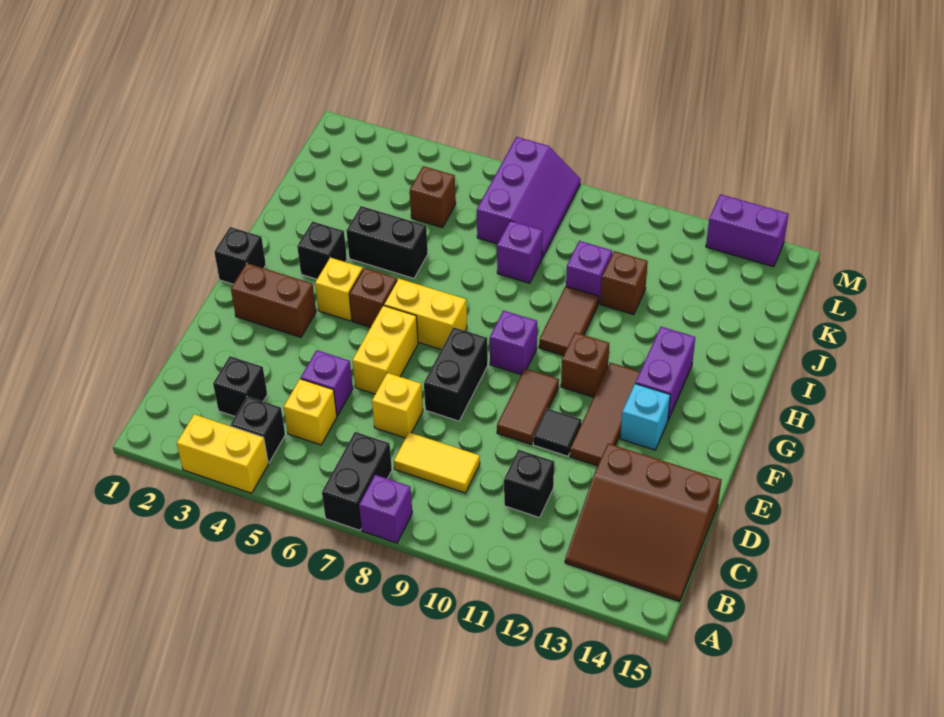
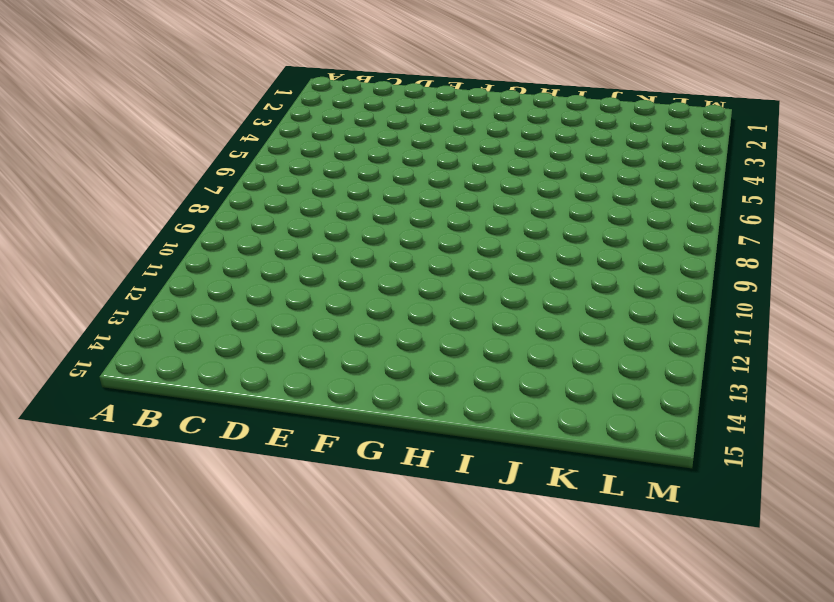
none -> yellow brick A3:A4 level 1
none -> black brick A7:B7 level 1
none -> purple brick A8 level 1
none -> black brick B4 level 1

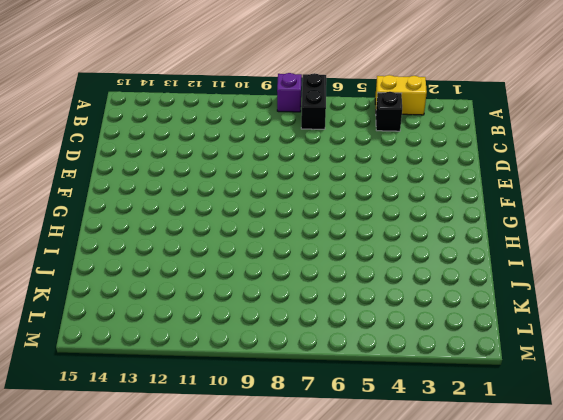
none -> brown slope B13:D15 level 1 top D
none -> black brick C3 level 1
none -> yellow brick C5 level 1
none -> yellow tile C8:C9 level 1

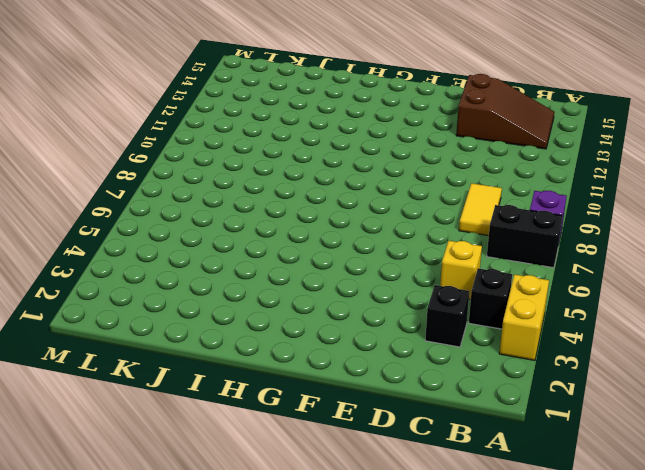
brown slope B13:D14 level 1 top D -> brown slope B13:D15 level 1 top D
none -> black brick C11 level 1
none -> purple brick D5 level 1
none -> yellow brick D7 level 1
none -> yellow brick E6:F6 level 1

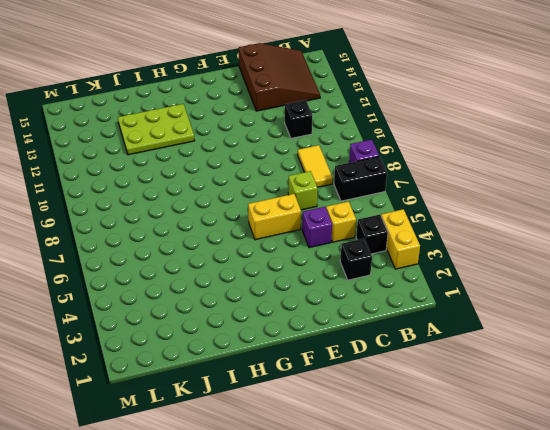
lime brick D7 level 1 -> yellow brick D7 level 1
lime plate H12:J13 level 1 -> purple brick G13:H13 level 1
none -> black brick E8:F8 level 1
none -> brown tile E10:F10 level 1
none -> black tile E11 level 1
none -> brown tile E12:G12 level 1

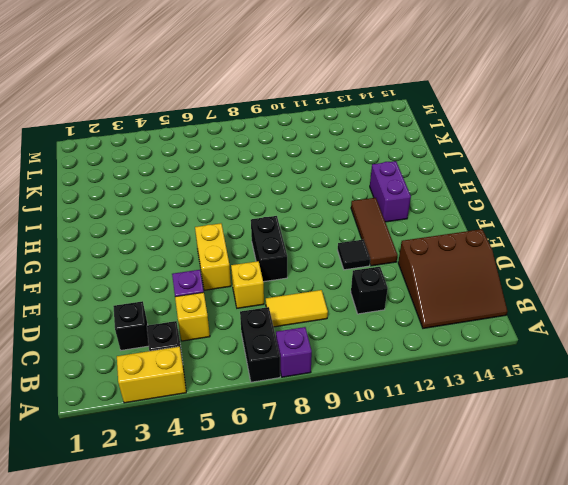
none -> brown tile E10:F10 level 1
none -> brown brick F2:F3 level 1
none -> cyan brick F13 level 1
none -> black brick G1 level 1

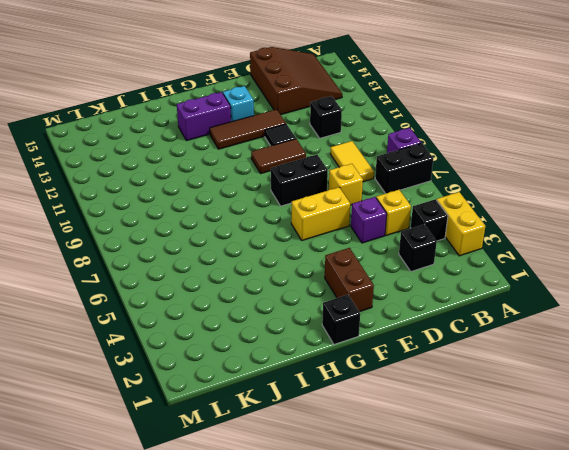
none -> yellow brick G4 level 1
none -> brown brick G5 level 1
none -> yellow brick G6:G7 level 1
none -> purple brick G9 level 1

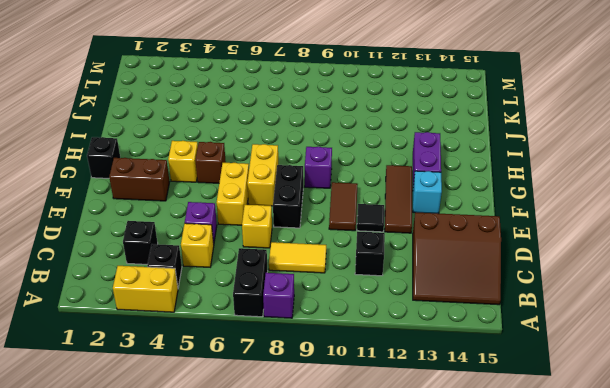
yellow brick F7:G7 level 1 -> yellow brick G6:G7 level 1
none -> brown brick G11 level 1
none -> black brick H3 level 1
none -> brown tile H10:I10 level 1
none -> black brick I4:I5 level 1

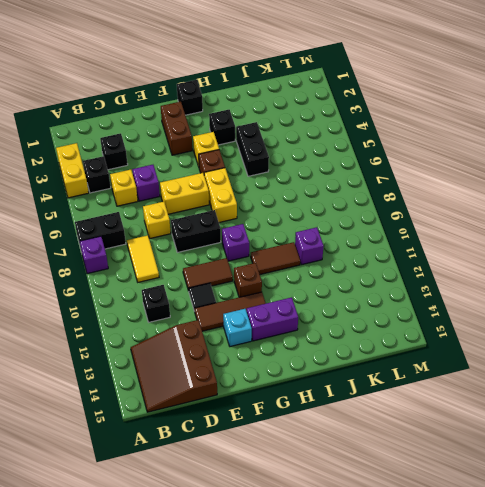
none -> purple brick J8 level 1
none -> brown brick J11 level 1
none -> brown brick K5 level 1
none -> purple slope K7:M8 level 1 top 7

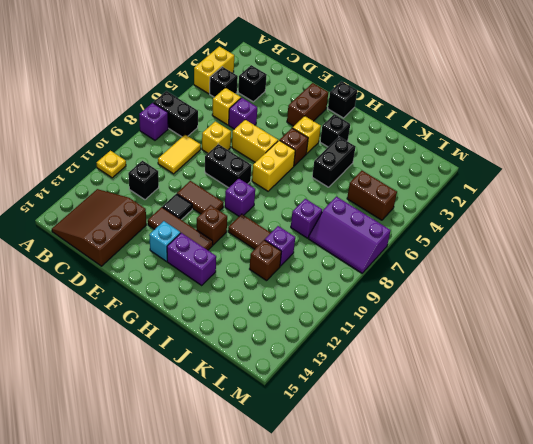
yellow plate A11 level 1 -> none
brown brick K5:L5 level 1 -> brown brick K5 level 1
none -> purple brick M13:M14 level 1

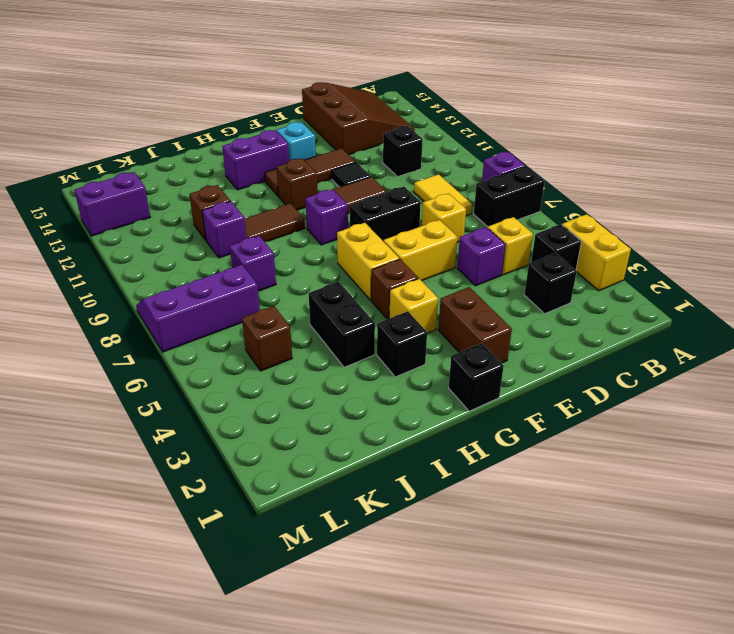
purple brick L13:M13 level 1 -> purple brick M13:M14 level 1

